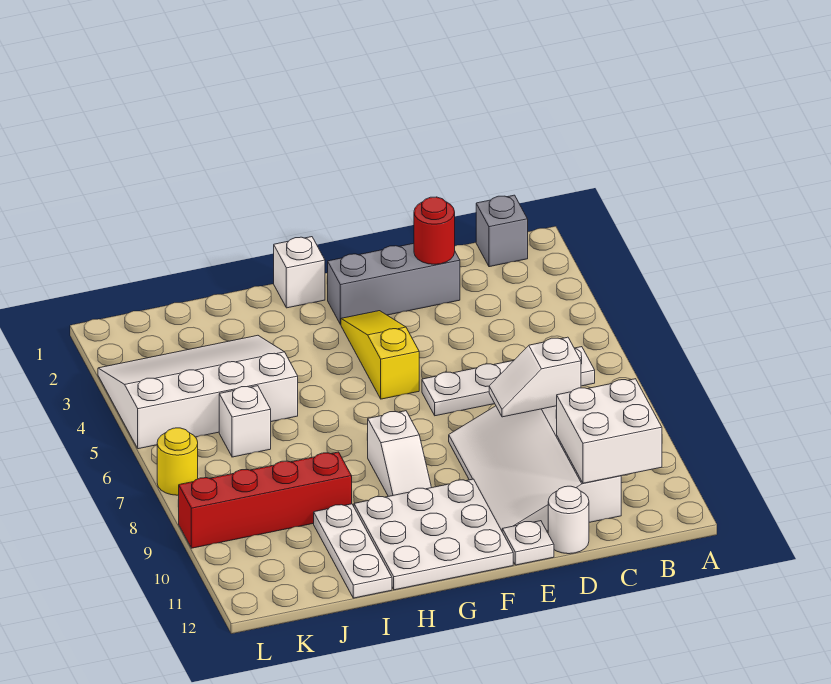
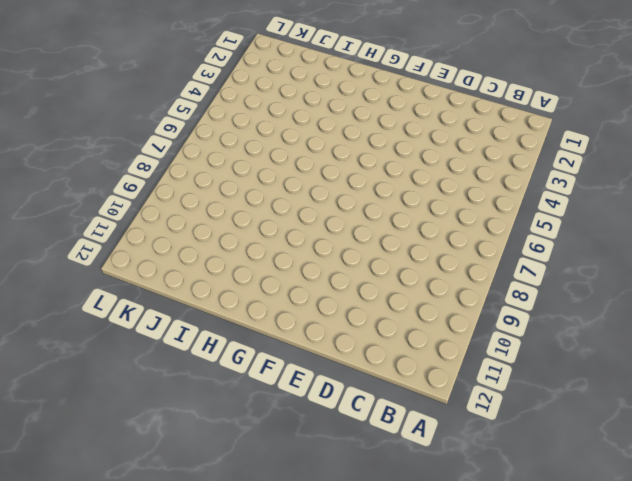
none -> grey brick B1 level 1
none -> white plate B6:E6 level 1
none -> white slope C8:E11 level 1 top C

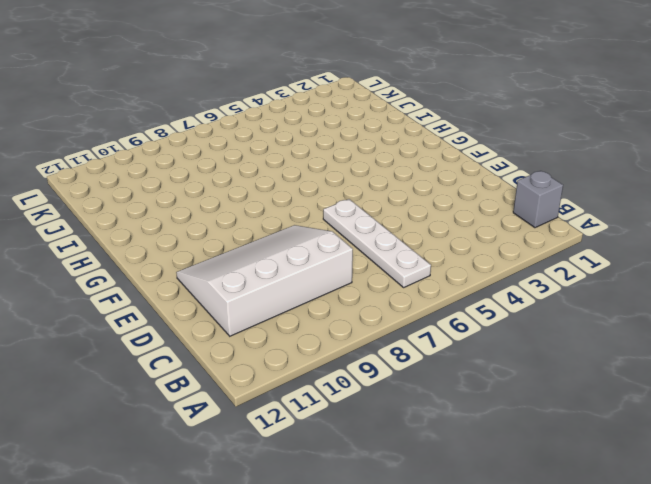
none -> grey brick D2:F2 level 1
none -> white round brick D12 level 1
none -> white plate E12 level 1

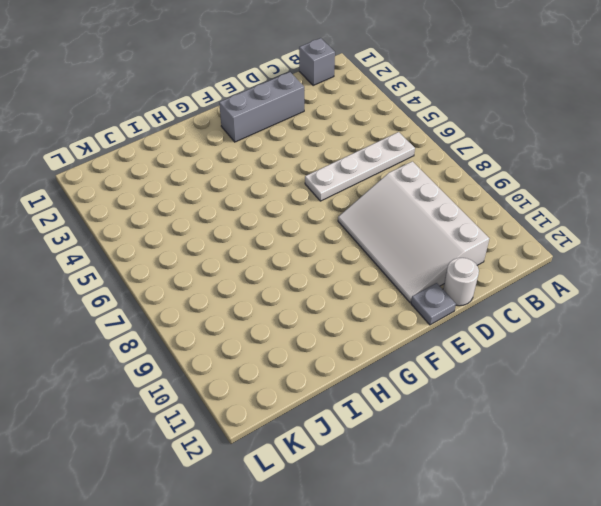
grey plate E12 level 1 -> white plate E12 level 1
none -> yellow slope F3:F5 level 1 top 5
none -> white plate F10:H12 level 1
none -> white brick G1 level 1

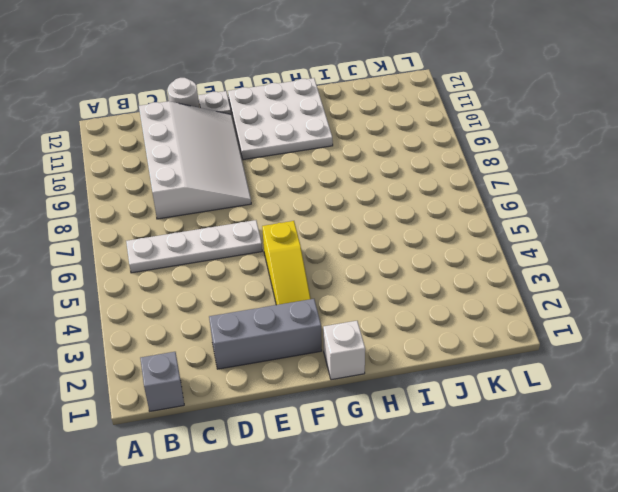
none -> white slope G8:G9 level 1 top 8
none -> white slope I3:L5 level 1 top 5
none -> red brick I9:L9 level 1

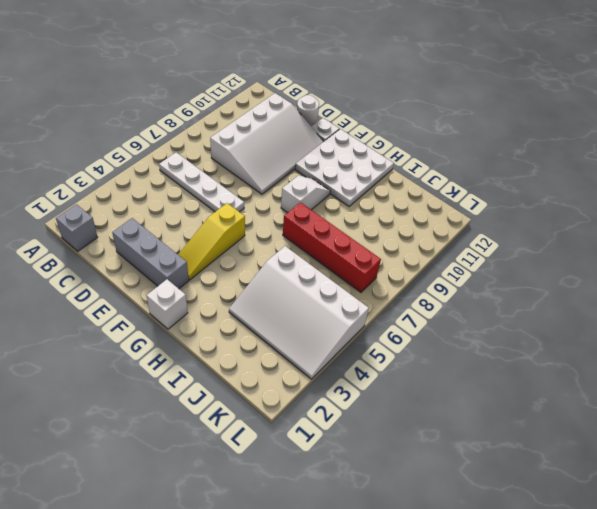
red brick H7:K7 level 1 -> red brick I9:L9 level 1
none -> white plate I10:I12 level 1
none -> white brick J6 level 1
none -> yellow round brick L7 level 1

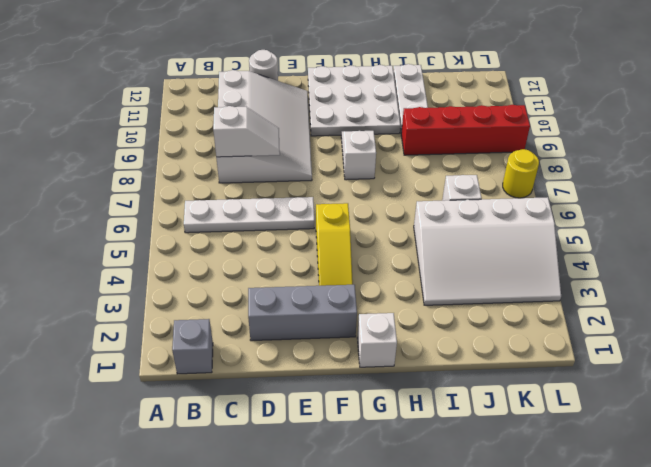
none -> white plate E12 level 1
none -> white brick B10:C11 level 2
none -> red round brick D2 level 2

